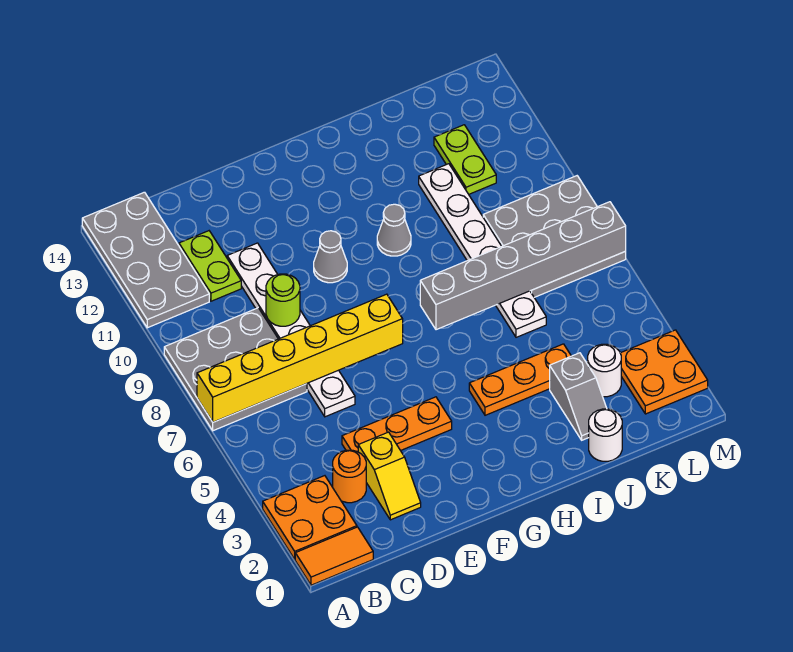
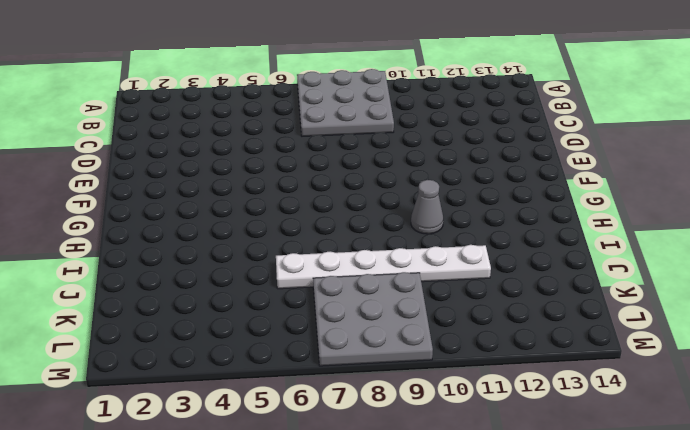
none -> orange tile A1:B1 level 1
none -> orange plate A2:B3 level 1
none -> grey plate A11:B14 level 1

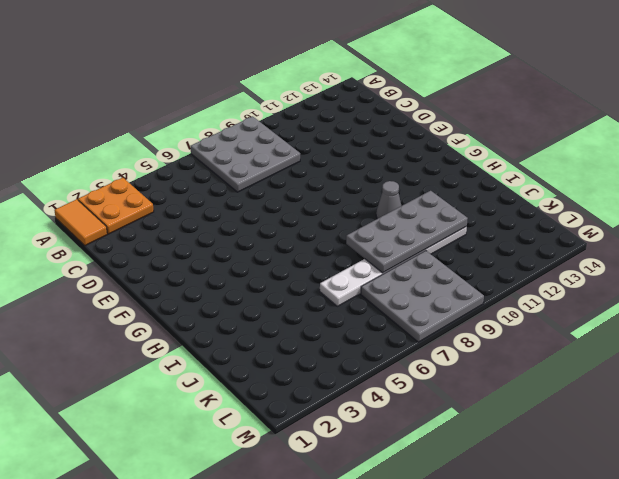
grey plate I8:J11 level 2 -> grey plate A11:B14 level 1
none -> orange round brick C3 level 1
none -> lime plate C11:C12 level 1
none -> yellow slope D2:D3 level 1 top 3

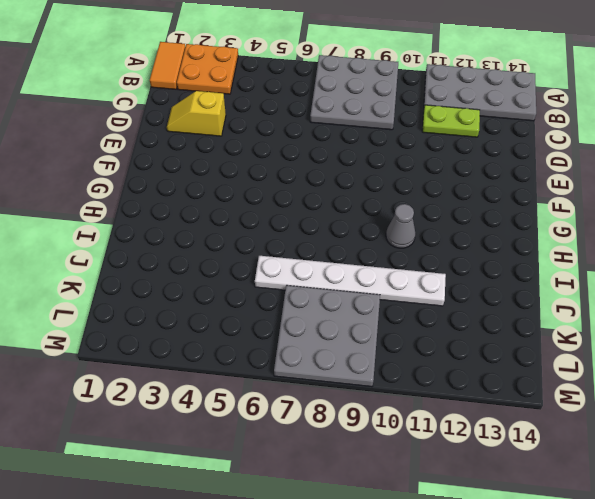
none -> orange round brick C3 level 1
none -> orange plate D4:F4 level 1
none -> white plate D6:D11 level 1

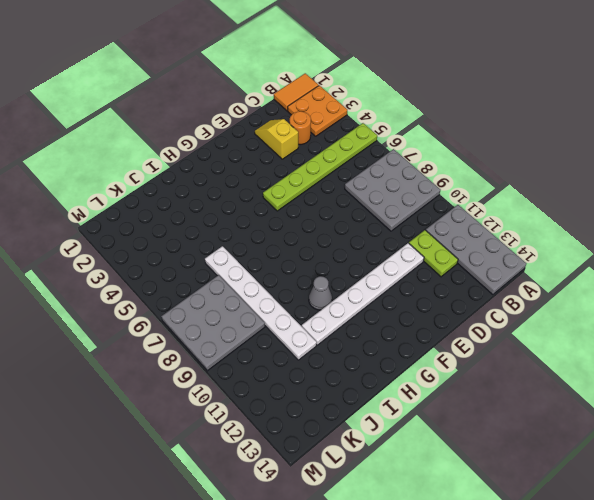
lime plate A5:F5 level 1 -> none
white plate D11:I11 level 1 -> white plate D6:D11 level 1
none -> orange plate D4:F4 level 1
none -> grey cone F10 level 1
none -> orange plate H4:J4 level 1

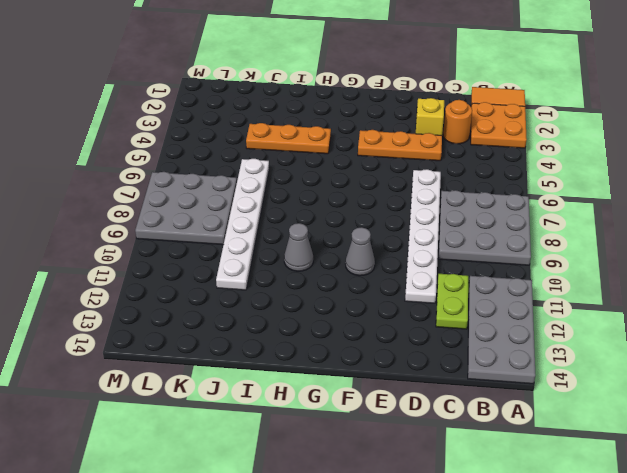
none -> white round brick J1 level 1
none -> grey slope J2:J3 level 1 top 3
none -> white round brick K3 level 1

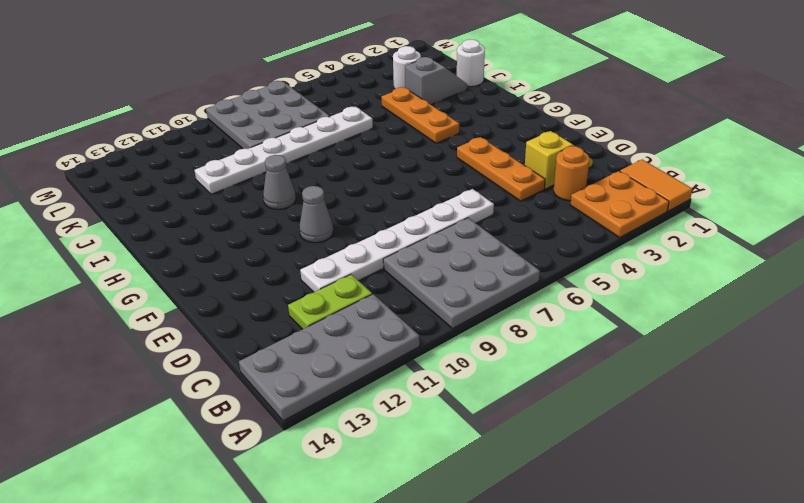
none -> lime plate K11:K12 level 1
none -> orange plate L2:M3 level 1
none -> yellow brick A7:F7 level 2

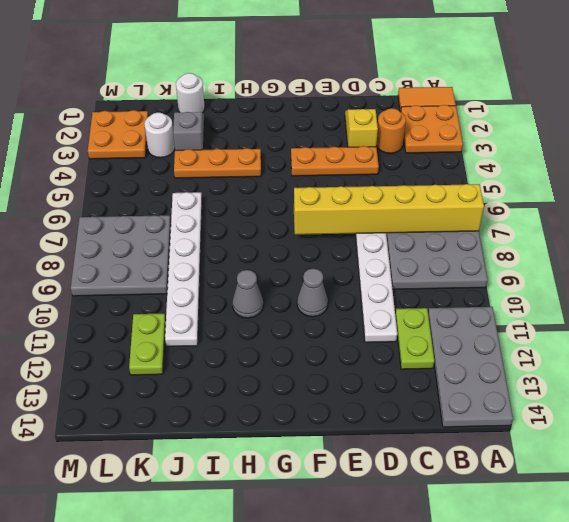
none -> lime round brick D9 level 2
none -> grey brick H7:M7 level 2

